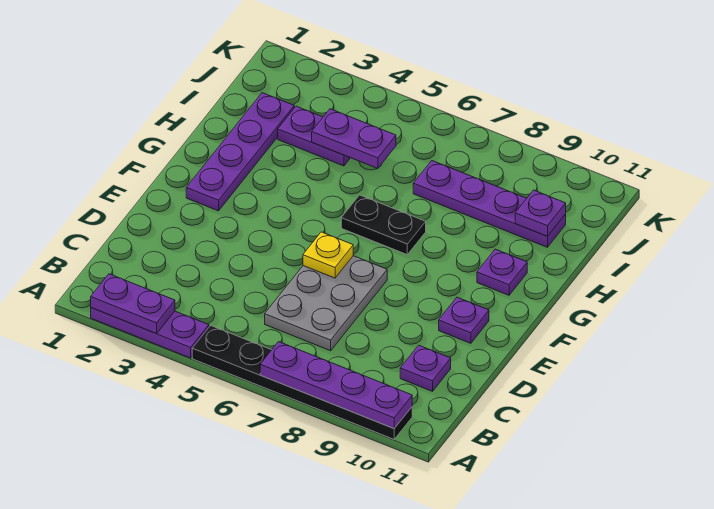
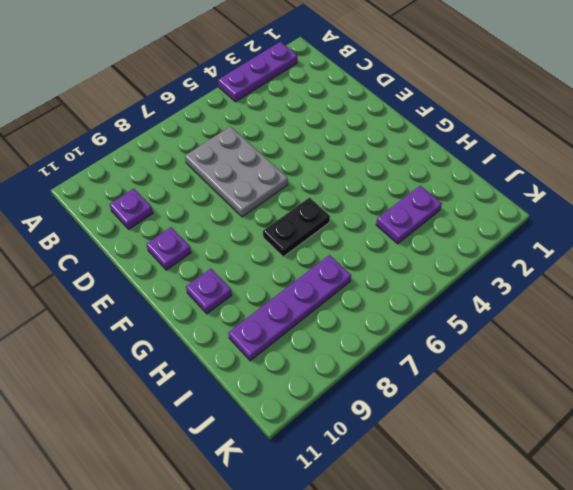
none -> black plate A5:A10 level 1
none -> purple plate F2:I2 level 1
none -> purple plate A2:A3 level 2

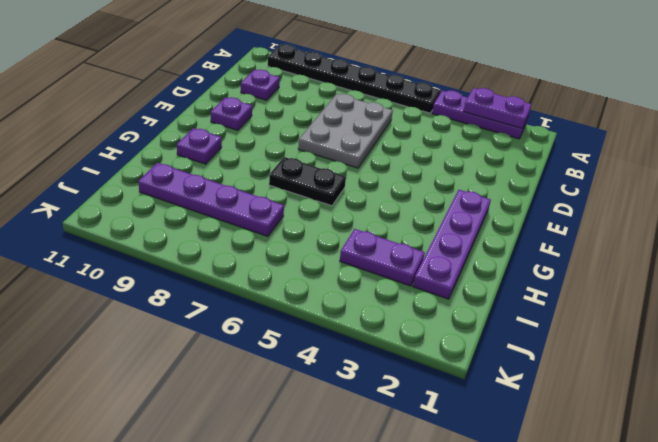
none -> purple plate A7:A10 level 2
none -> yellow plate E6 level 2
none -> purple plate I4:I5 level 2

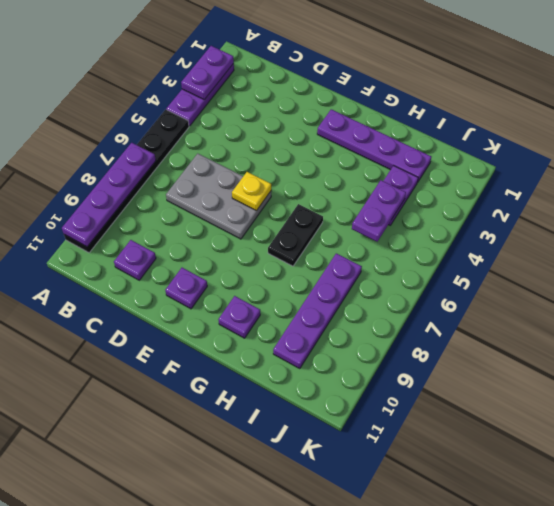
none -> purple plate I10 level 2

